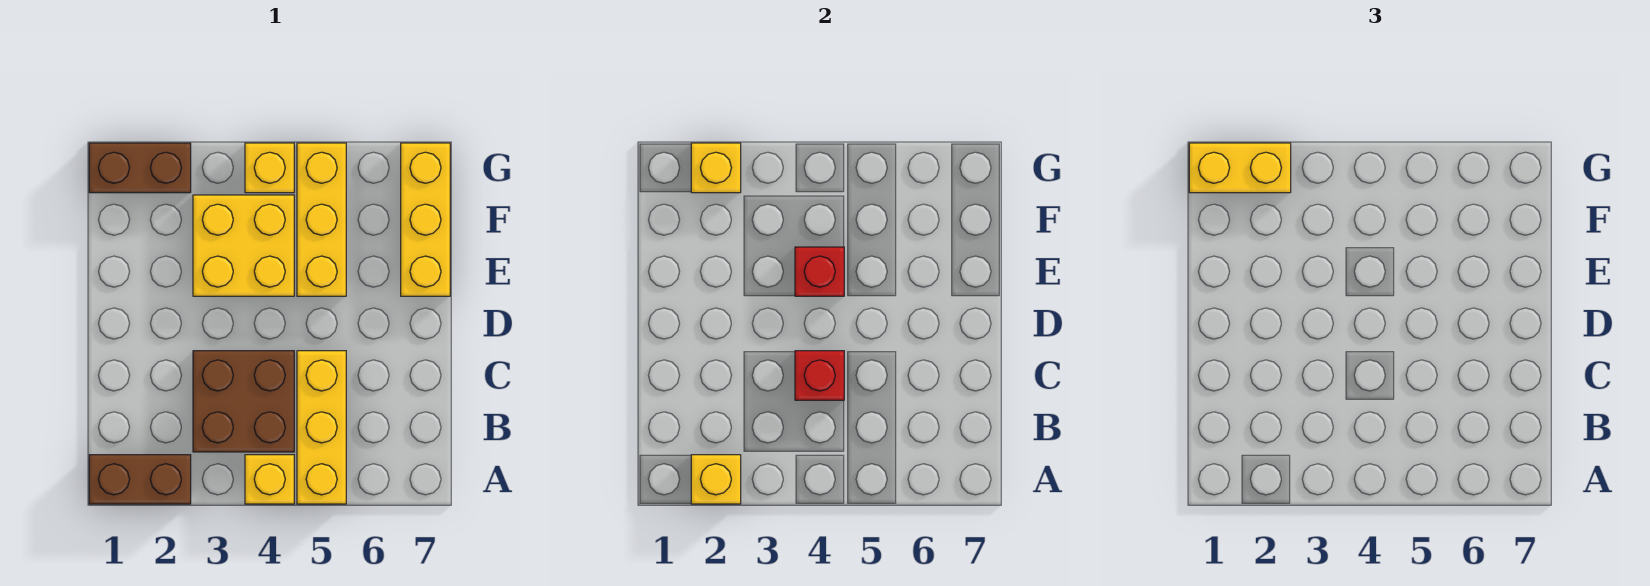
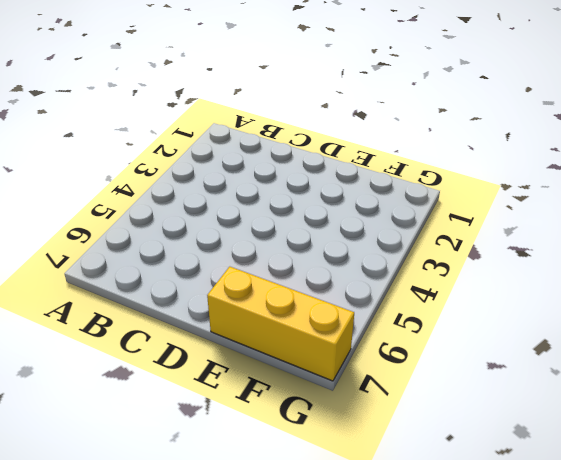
none -> brown brick A1:A2 level 1
none -> yellow brick A4 level 1
none -> yellow brick A5:C5 level 1

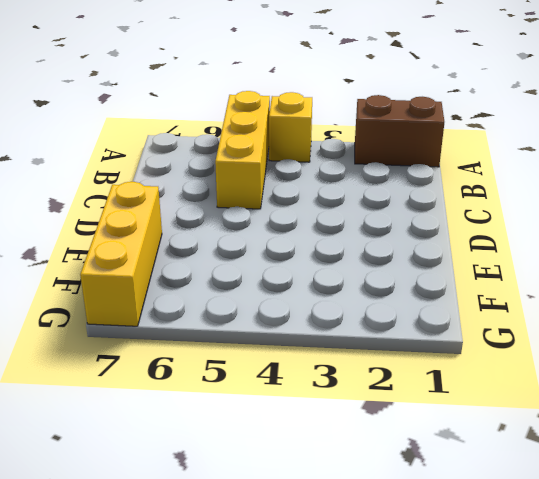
none -> brown brick B3:C4 level 1
none -> yellow brick E3:F4 level 1
none -> yellow brick E5:G5 level 1

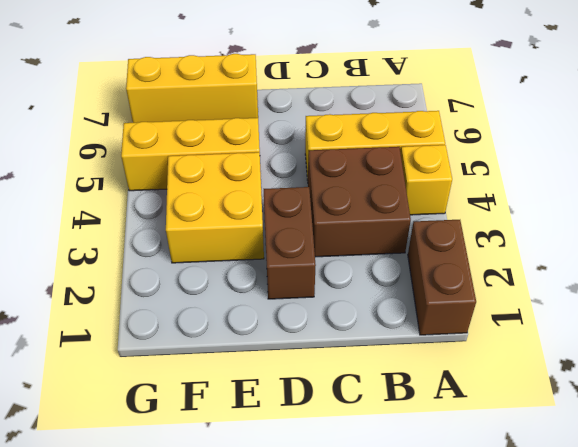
brown brick D2:D3 level 1 -> brown brick G1:G2 level 1
none -> yellow brick G4 level 1
none -> yellow brick A2 level 2
none -> red brick C4 level 2

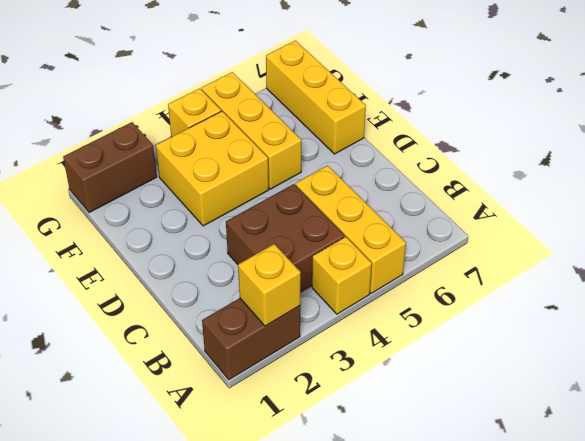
none -> red brick C4 level 2
none -> red brick E4 level 2
none -> yellow brick G2 level 2

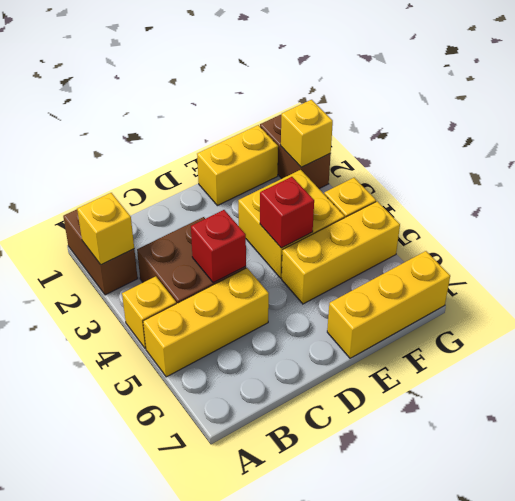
yellow brick E1:F1 level 1 -> yellow brick G1:G2 level 3

